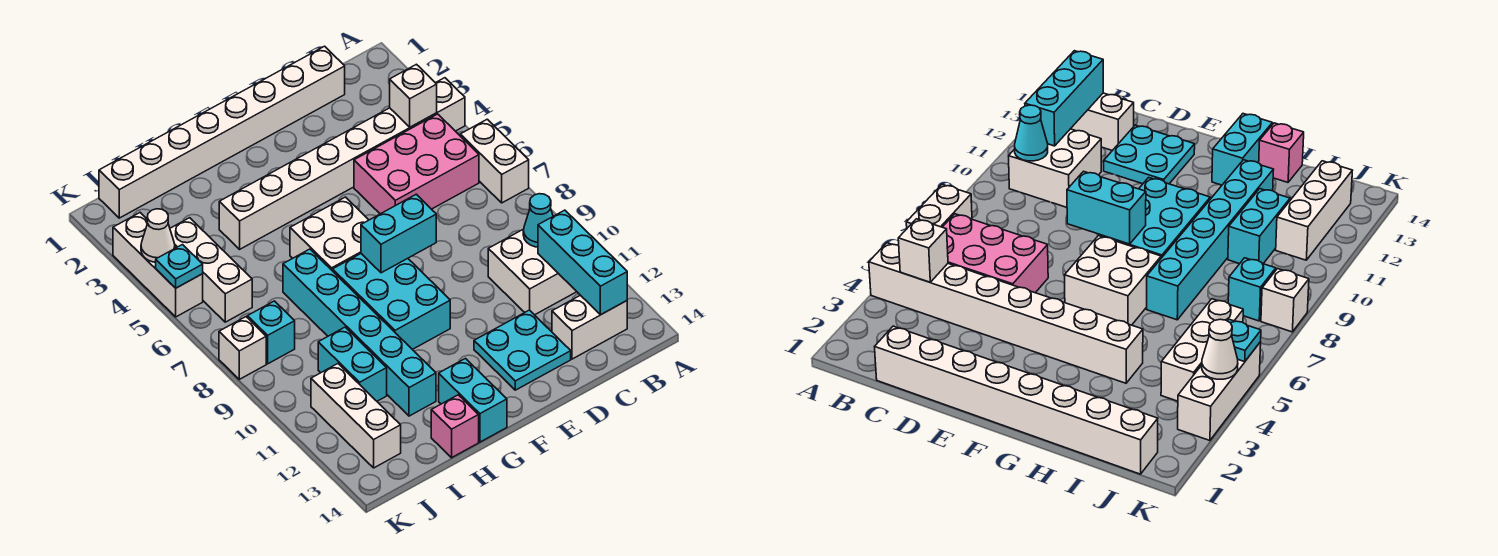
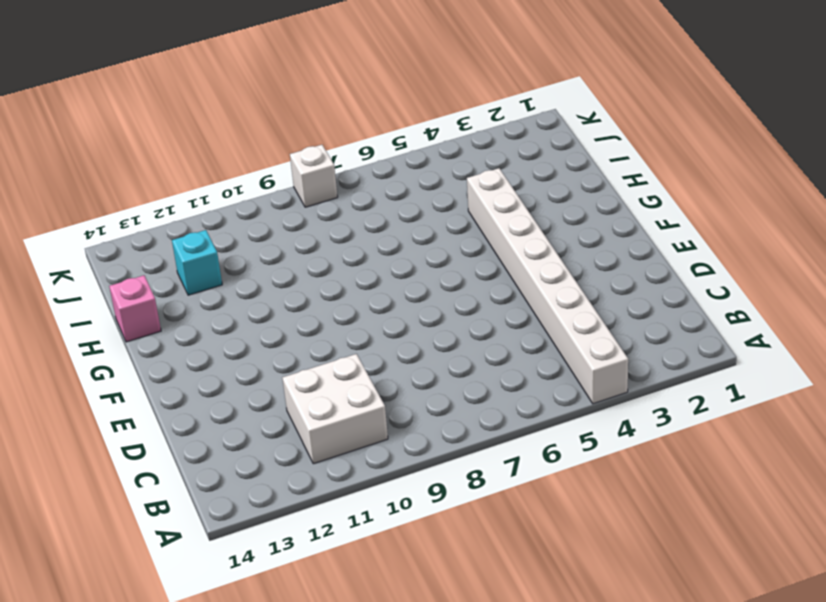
cyan brick I12 level 1 -> cyan brick J8 level 1
none -> white brick A6:A7 level 1
none -> pink brick B5:D6 level 1
none -> white brick B13:C13 level 1

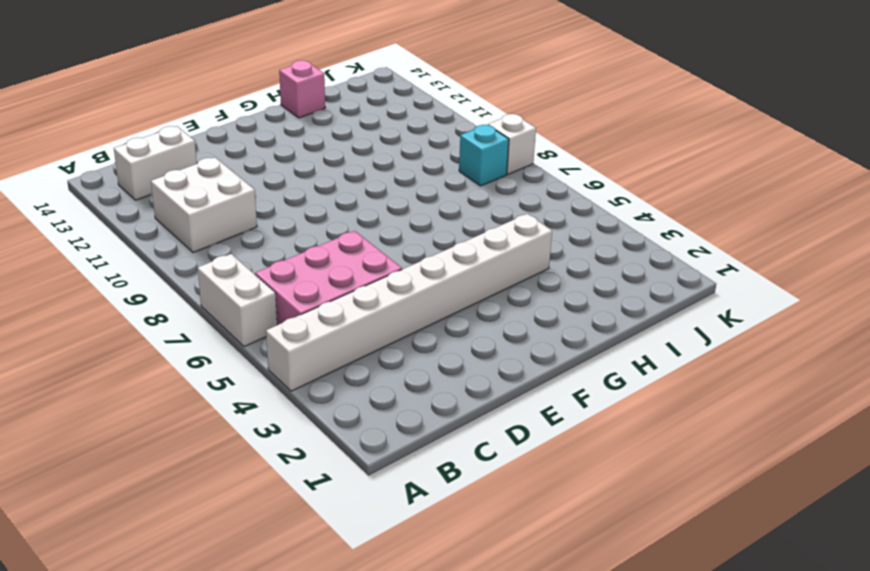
none -> white brick C1:J1 level 1
none -> cyan plate D12:E13 level 1
none -> white brick F6:G7 level 1

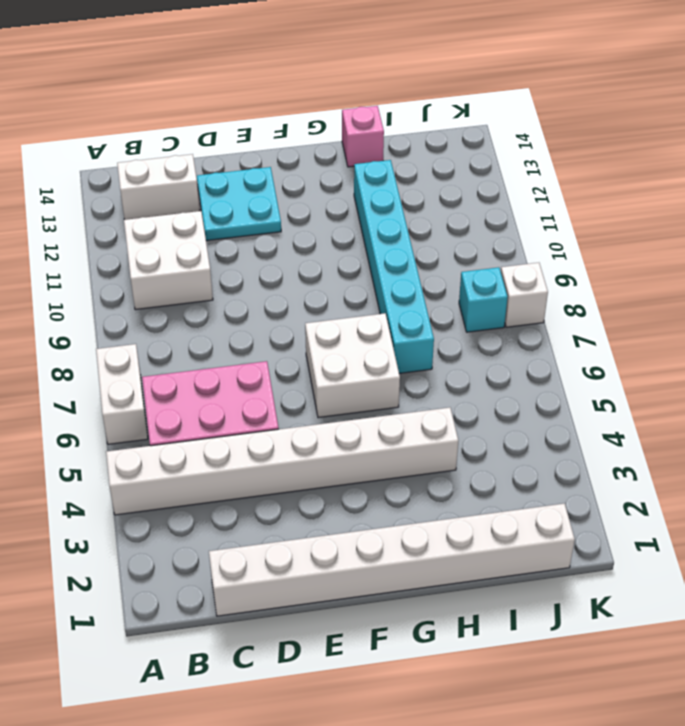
none -> cyan brick F8:G10 level 1
none -> cyan brick G13:G14 level 1
none -> cyan brick I10:I11 level 1

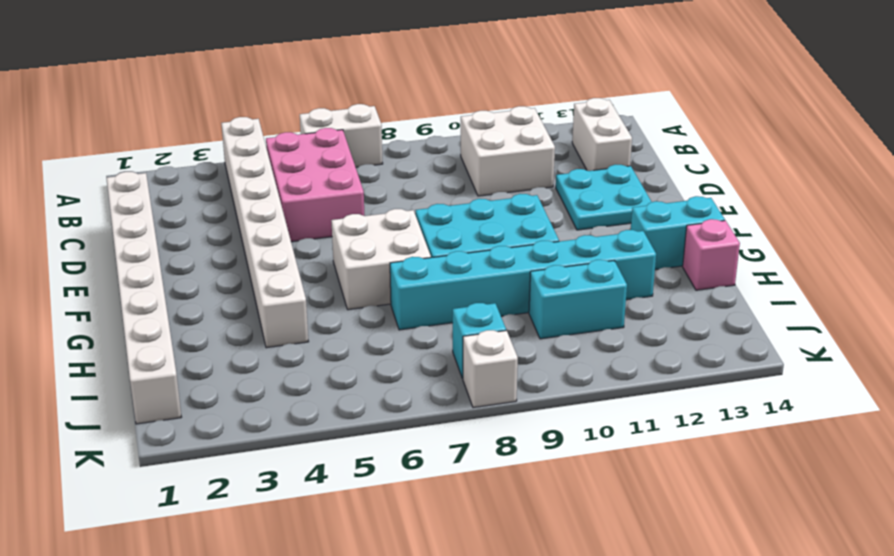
none -> white brick J4:J6 level 1
none -> white brick J11:J13 level 1
none -> white brick K3:K5 level 1

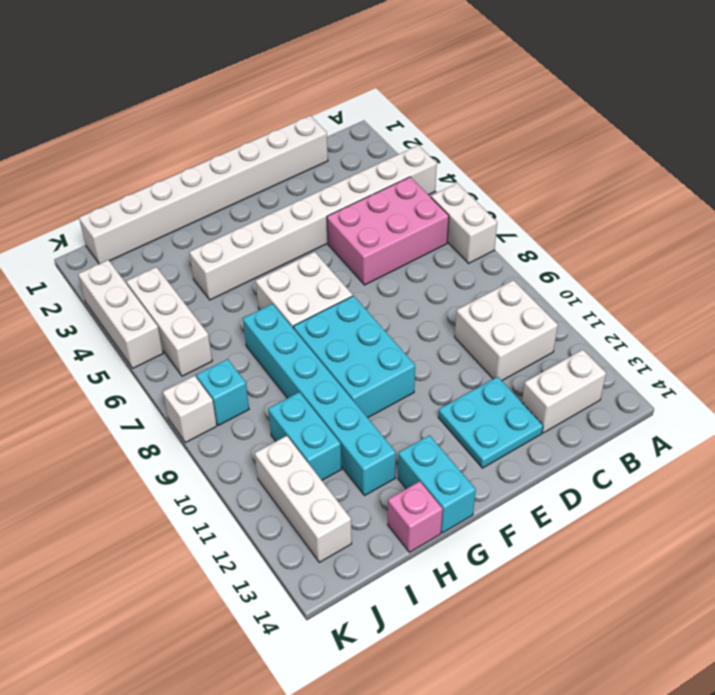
none -> white brick B4 level 2
none -> cyan cone B10 level 2
none -> cyan brick B11:B13 level 2

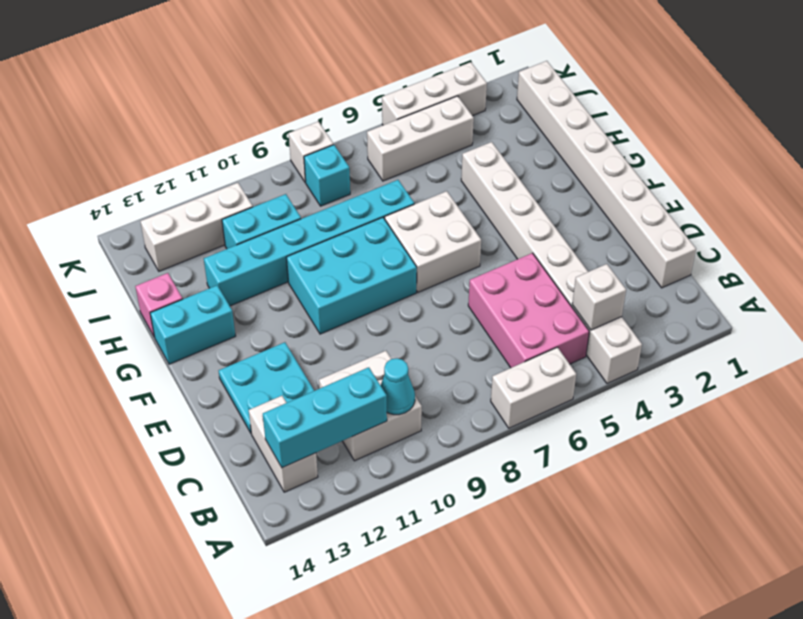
none -> cyan brick E8:F8 level 2
none -> white cone K4 level 2
none -> cyan plate K5 level 2

